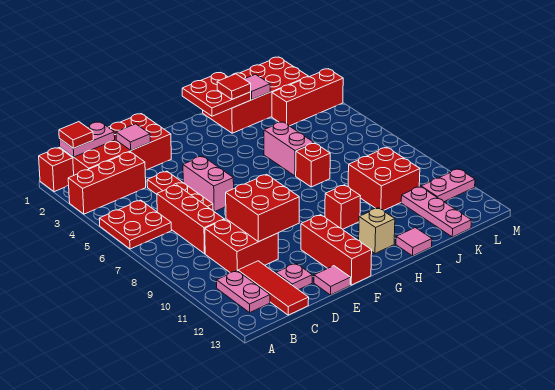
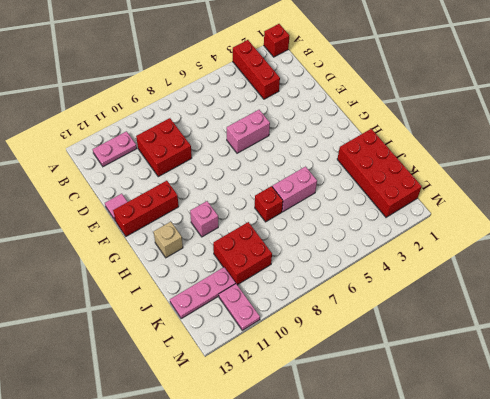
pink brick H10 level 1 -> red brick H10 level 1
none -> red plate A5:B6 level 1
none -> red brick B1:E2 level 1
none -> red brick C6:C8 level 1
none -> red tile C11:C13 level 1

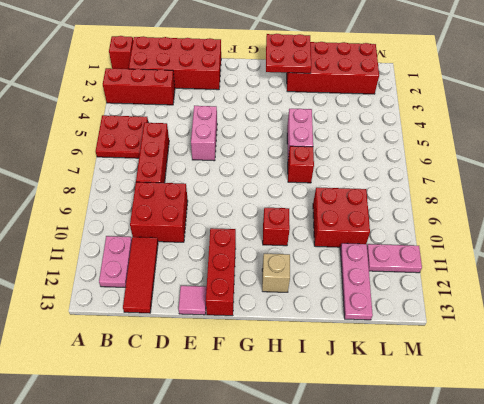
none -> red plate D4:D6 level 1
none -> pink plate D12 level 1
none -> pink tile I13 level 1
none -> red brick K3:M3 level 1

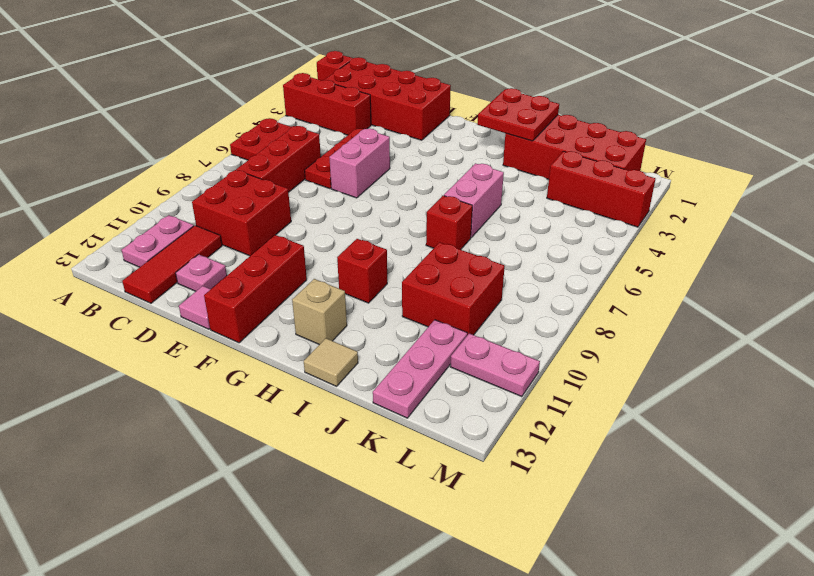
tan tile I13 level 1 -> pink tile I13 level 1
none -> pink plate B1:C1 level 2
none -> pink tile D2 level 2
none -> red brick D9:E10 level 2
none -> pink tile J2 level 2

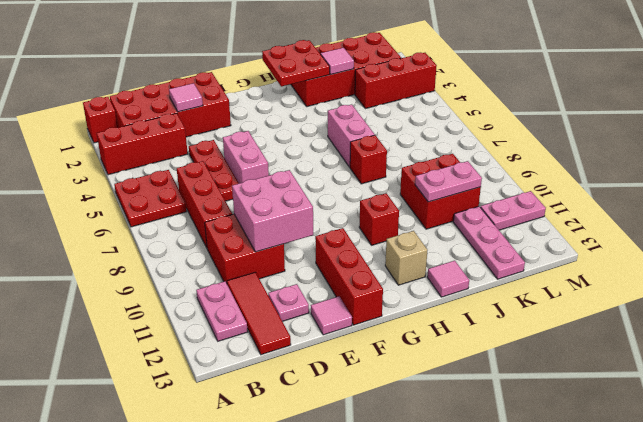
pink brick D9:E10 level 2 -> red brick D9:E10 level 2
pink plate J10:K10 level 2 -> pink plate B1:C1 level 2
none -> red tile B1 level 3
none -> red tile I2 level 3

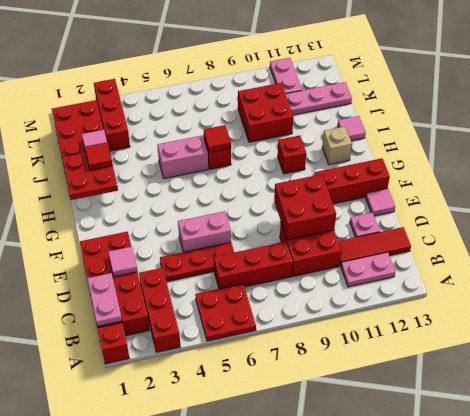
red tile I7 level 2 -> red tile B1 level 3

